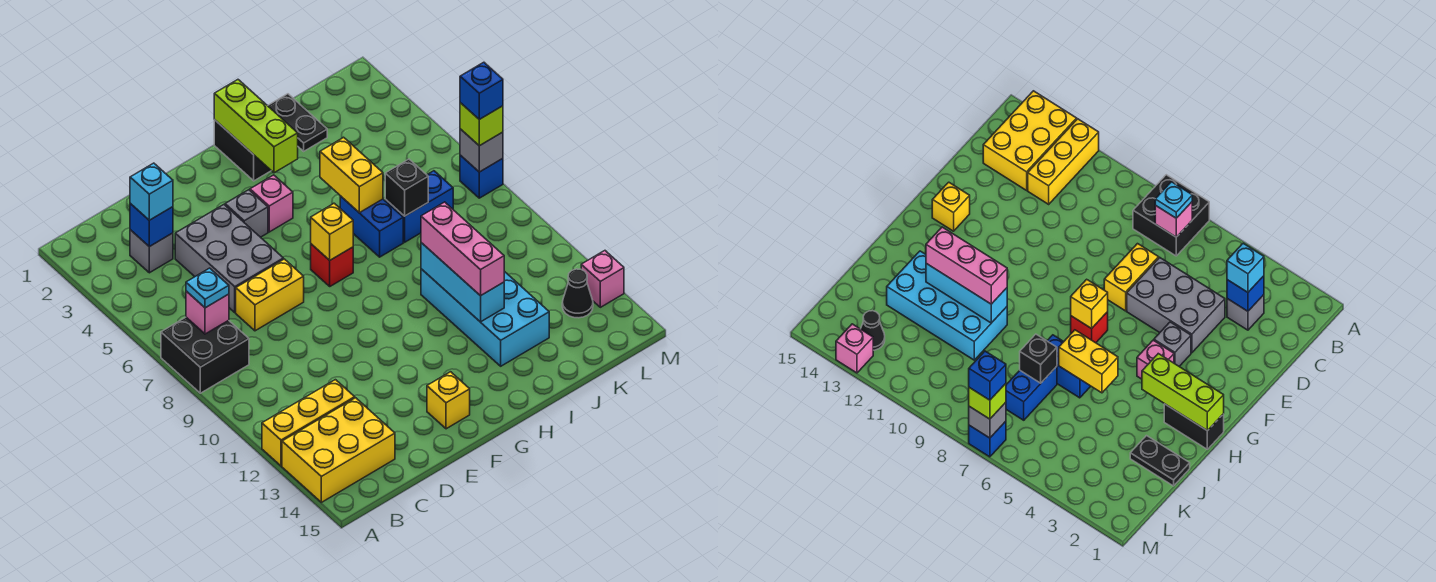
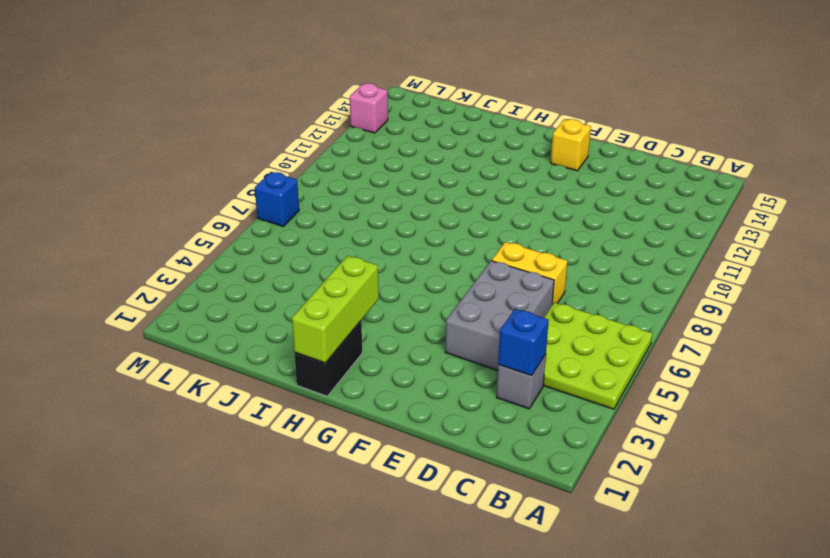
lime plate A4:C6 level 1 -> none
none -> black brick A7:B8 level 1
none -> yellow brick A12:C12 level 1
none -> yellow brick A13:C14 level 1
none -> grey brick F4 level 1

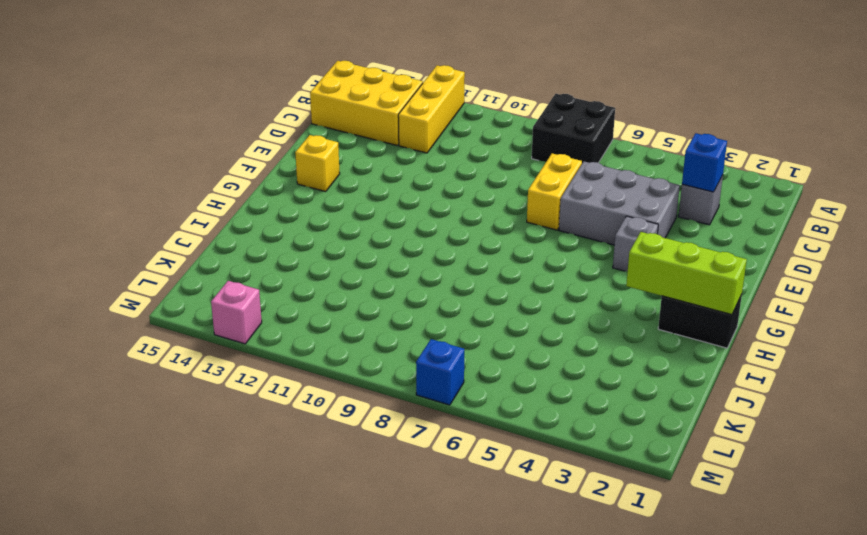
yellow brick B13:C15 level 1 -> yellow brick A13:C14 level 1
none -> pink brick G4 level 1
none -> red brick G7 level 1
none -> blue brick I6:I7 level 1
none -> cyan brick I10:J13 level 1

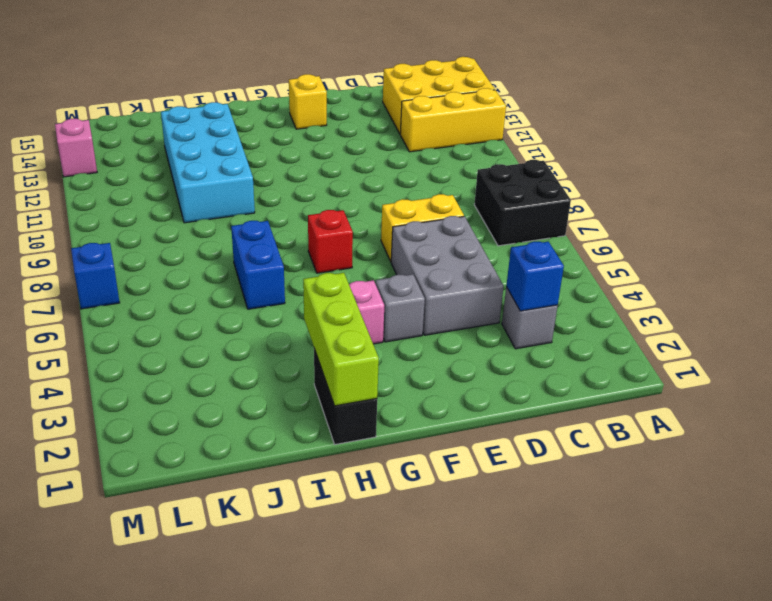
none -> black plate J1:J2 level 1
none -> blue brick J7:K7 level 1
none -> black cone L13 level 1
none -> pink brick B7 level 2

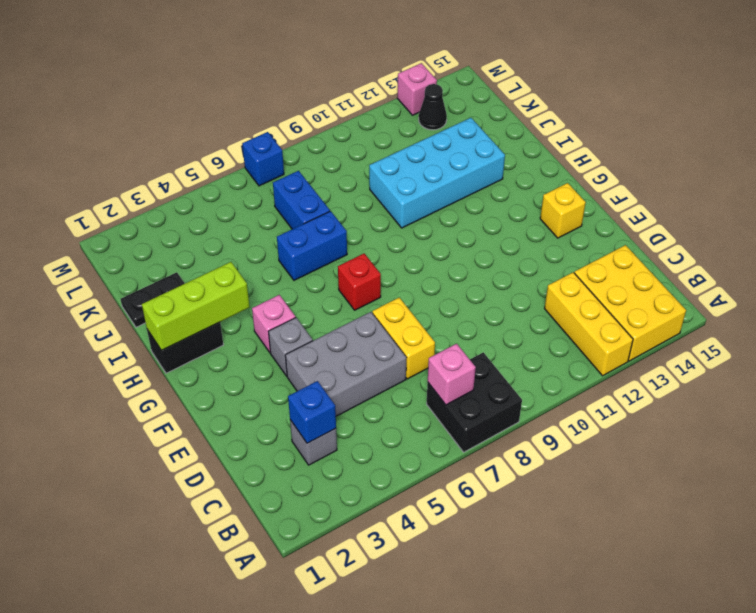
none -> yellow brick G7 level 2
none -> yellow brick I5:I6 level 2
none -> cyan brick I10:I12 level 2
none -> black brick J7 level 2

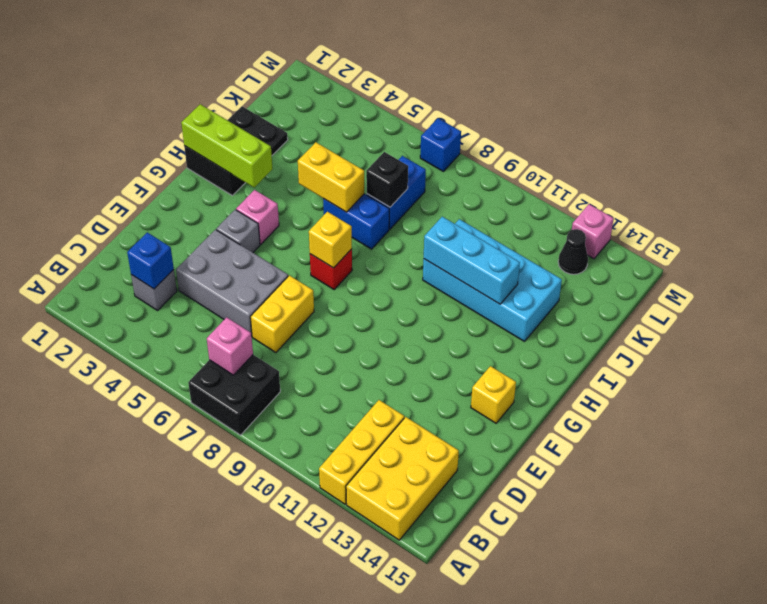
none -> grey brick M7 level 2
none -> cyan plate B7 level 3
none -> cyan brick C3 level 3
none -> pink brick I10:I12 level 3

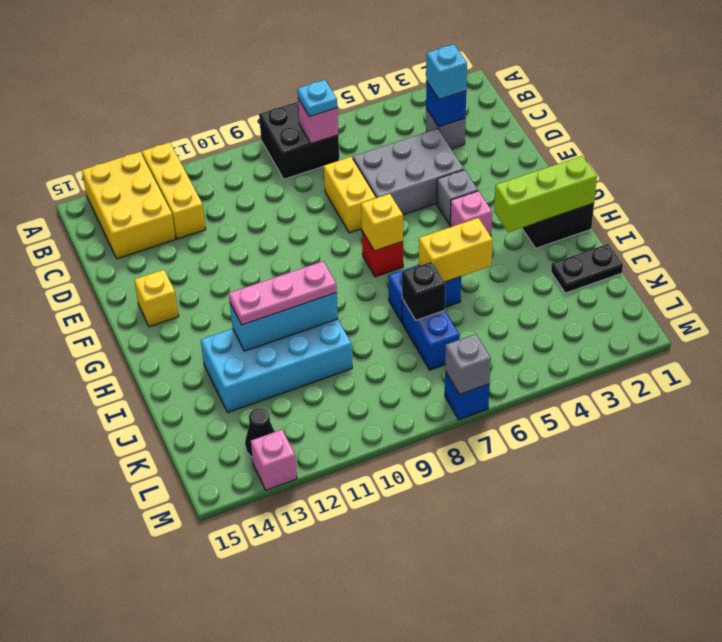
pink plate I10:I12 level 3 -> pink brick I10:I12 level 3
none -> lime brick M7 level 3
none -> blue brick M7 level 4

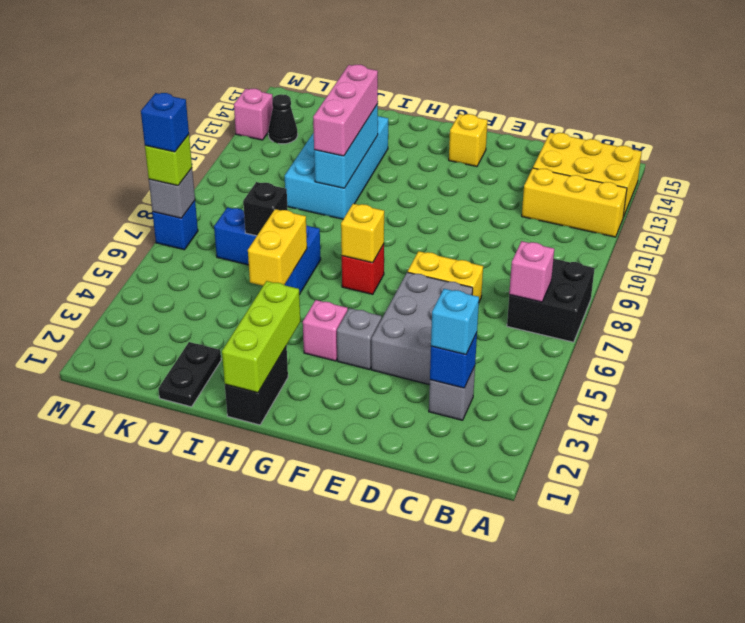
none -> cyan plate B7 level 3

